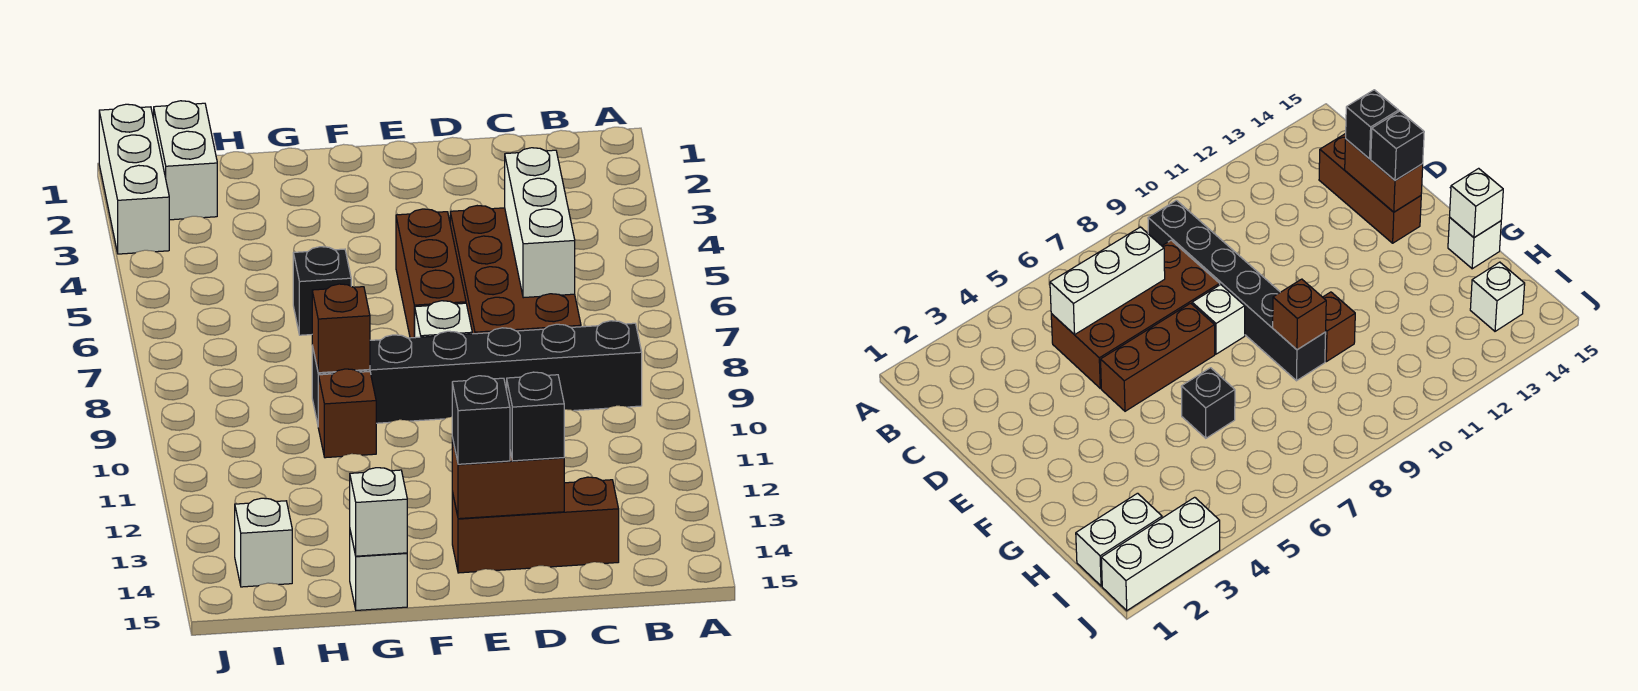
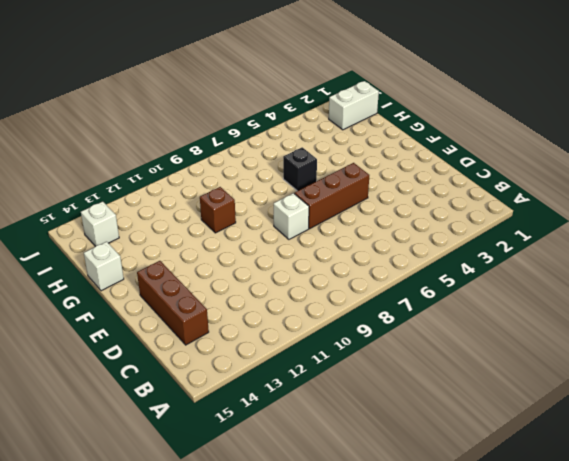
none -> black brick B9:G9 level 1
none -> brown brick C5:D8 level 1
none -> white brick J1:J3 level 1

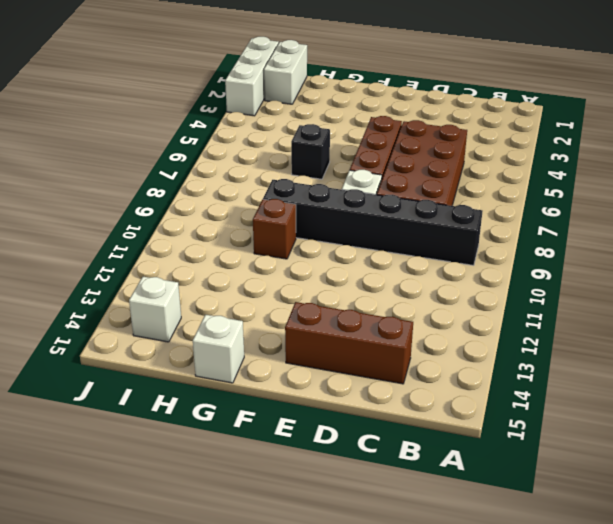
none -> white brick C5:C7 level 2
none -> brown brick D14:E14 level 2
none -> brown brick G9 level 2

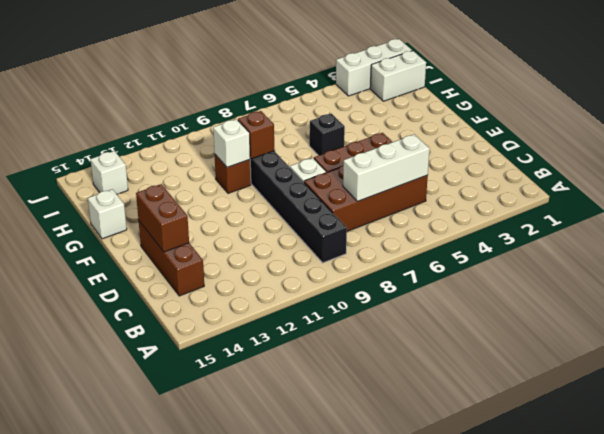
white brick G10 level 2 -> white brick G15 level 2
none -> black brick D14 level 3
none -> black brick E14 level 3

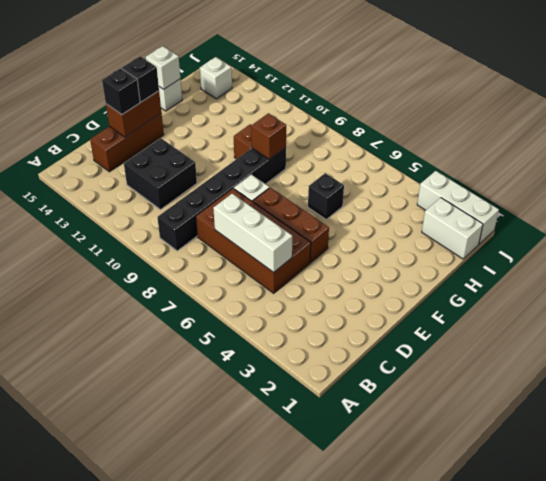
black brick C11:D12 level 1 -> none

